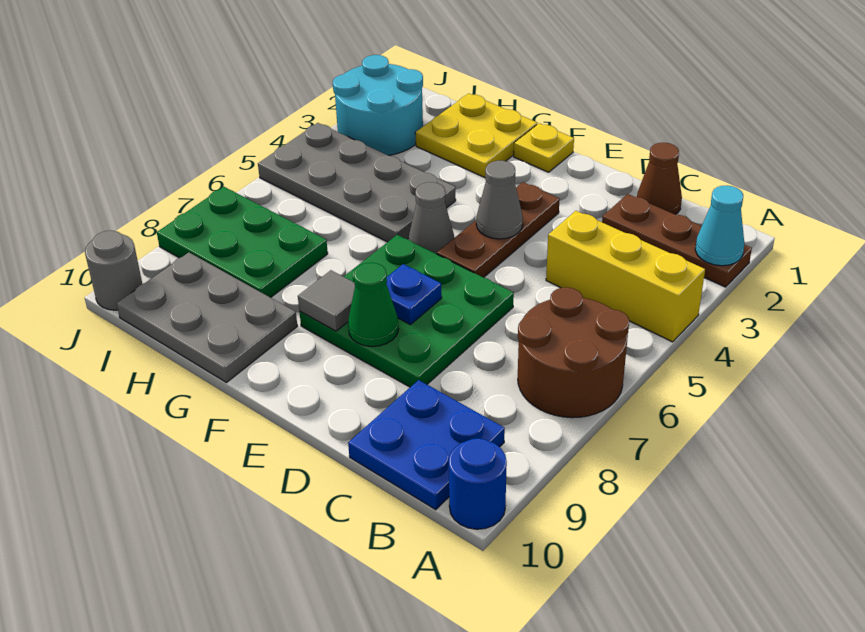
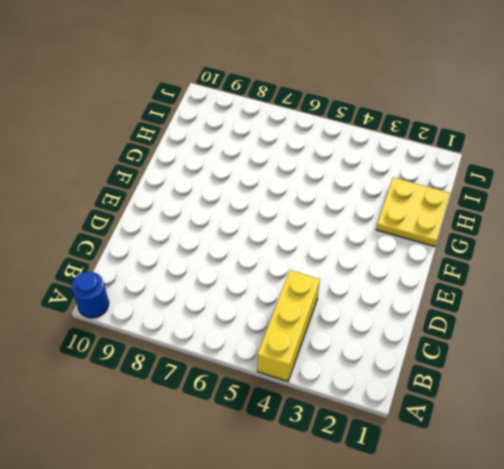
none -> brown plate A2:C2 level 1
none -> brown round brick A6:B7 level 1
none -> blue plate B9:C10 level 1

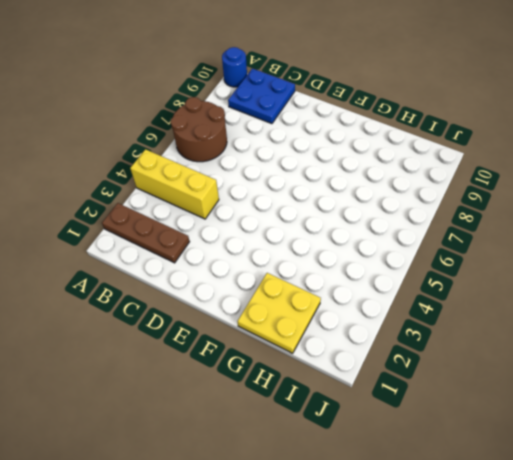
none -> brown cone C1 level 1
none -> green plate D6:F8 level 1
none -> brown plate E3:E5 level 1

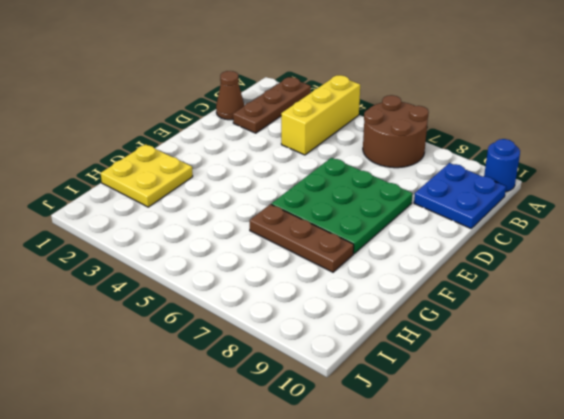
brown plate G6:G8 level 1 -> brown plate E3:E5 level 1
none -> yellow plate F1 level 1
none -> grey cone F5 level 1
none -> grey plate G4:J5 level 1

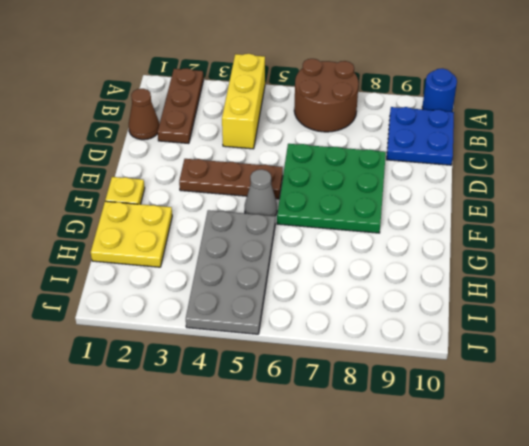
none -> grey plate G9:I10 level 1
none -> green plate H7:J8 level 1
none -> cyan round brick I2:J3 level 1

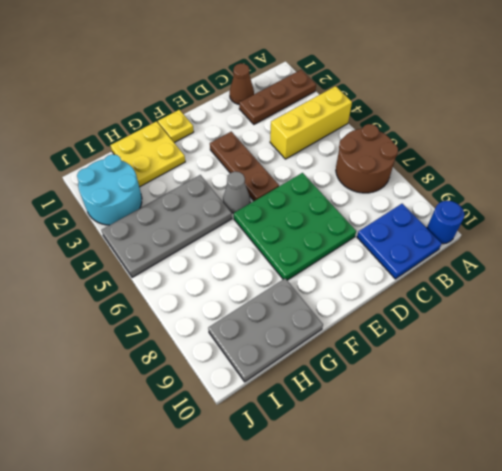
none -> green plate H7:J8 level 1
none -> grey round brick J10 level 1
none -> cyan cone A2 level 2

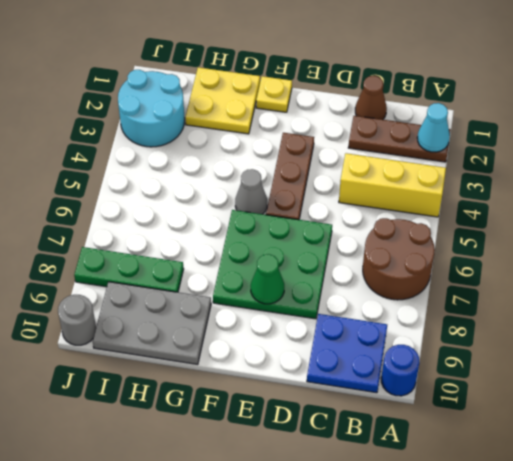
green plate H8:J8 level 1 -> green plate H7:J8 level 1
none -> grey plate G4:J5 level 1
none -> grey cone E4 level 2
none -> blue plate E7 level 2

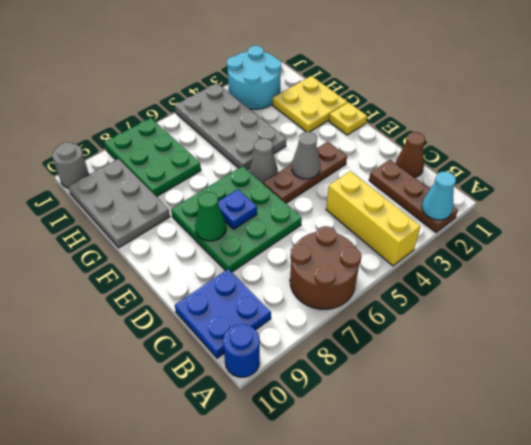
none -> grey tile F8 level 2

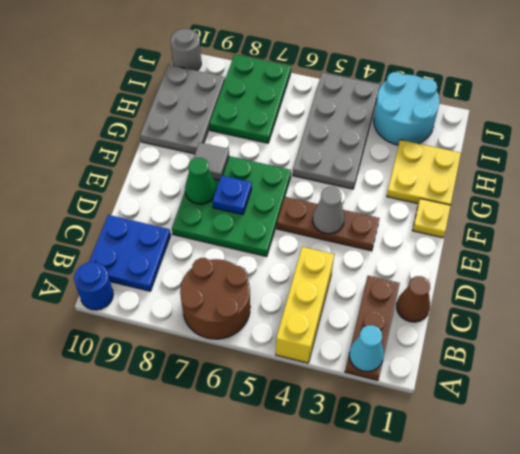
none -> grey cone F5 level 1

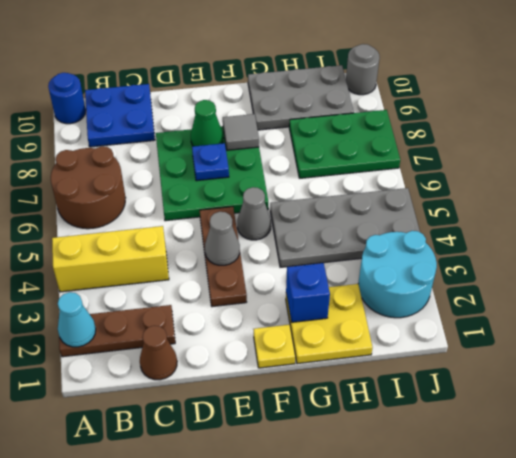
blue brick G2 level 2 -> none

